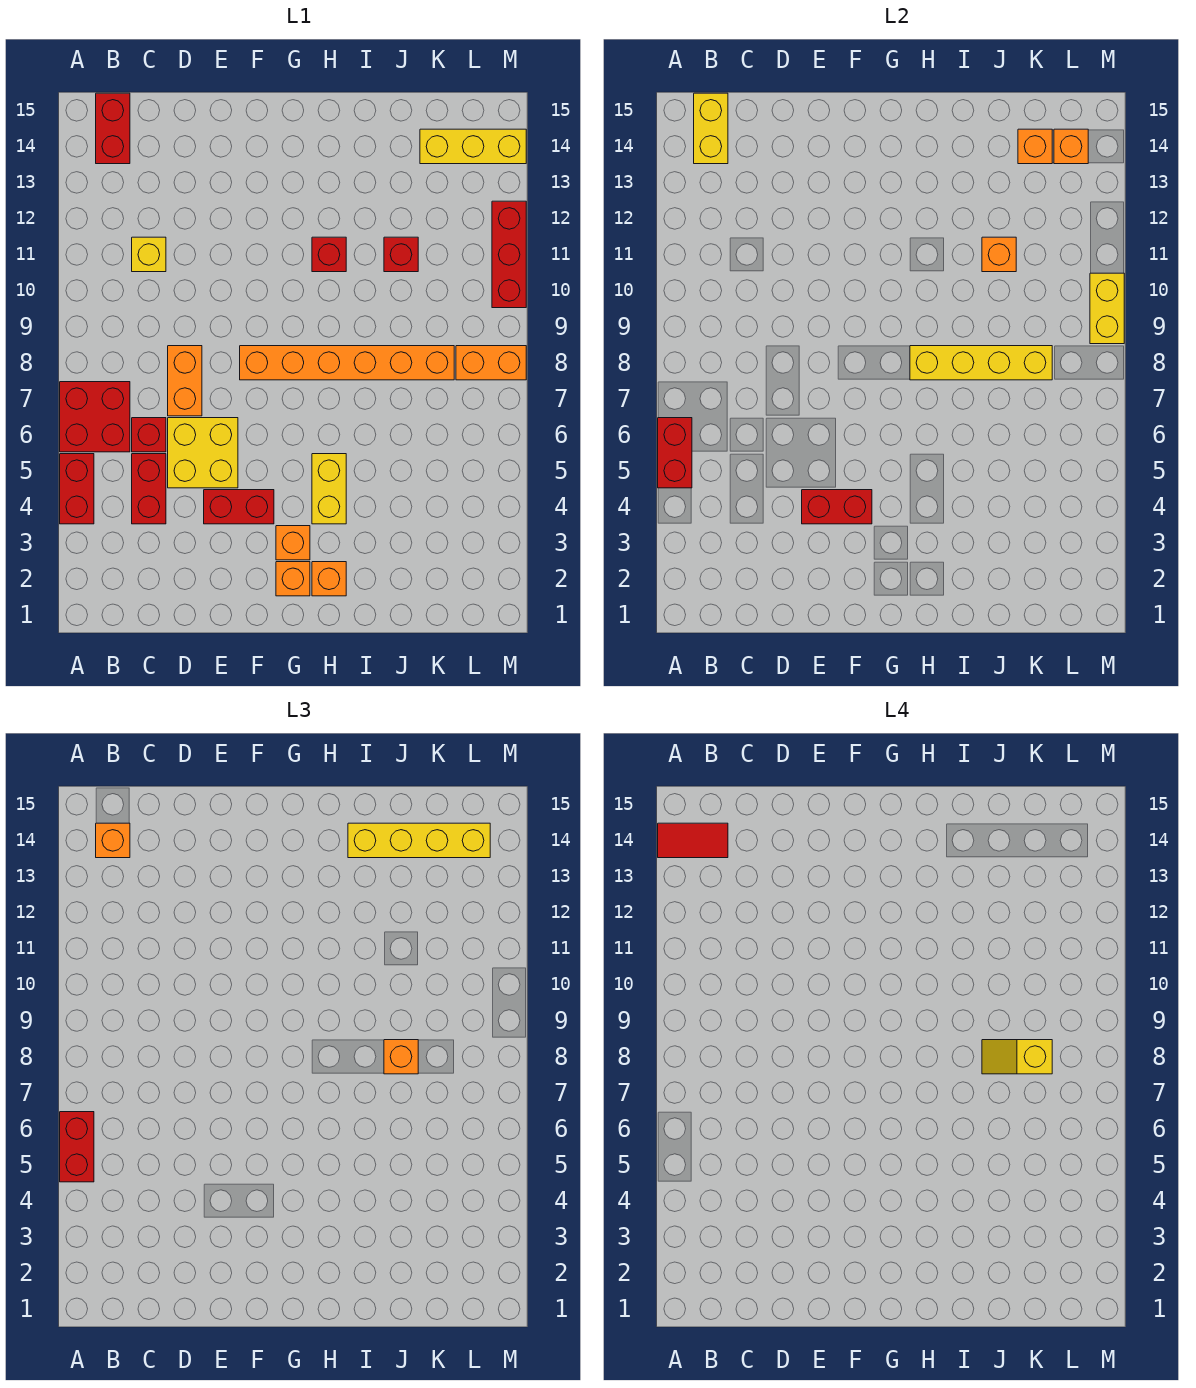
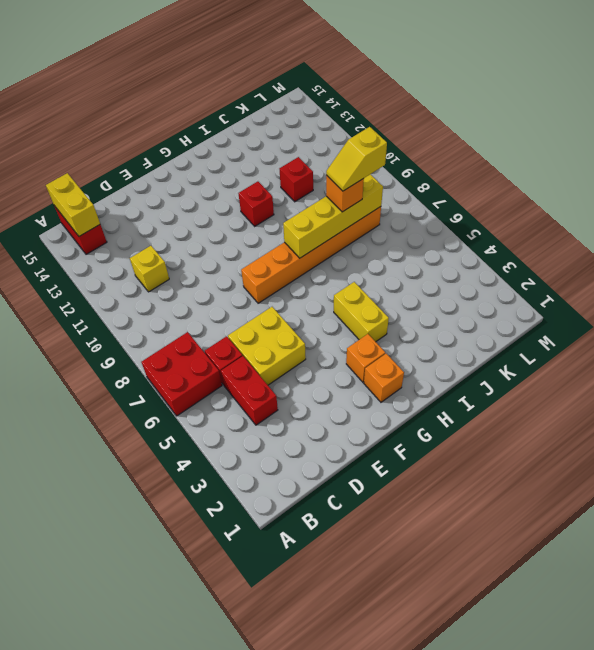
none -> red brick A4:A5 level 1
none -> orange brick D7:D8 level 1
none -> red brick E4:F4 level 1
none -> orange brick H2 level 1

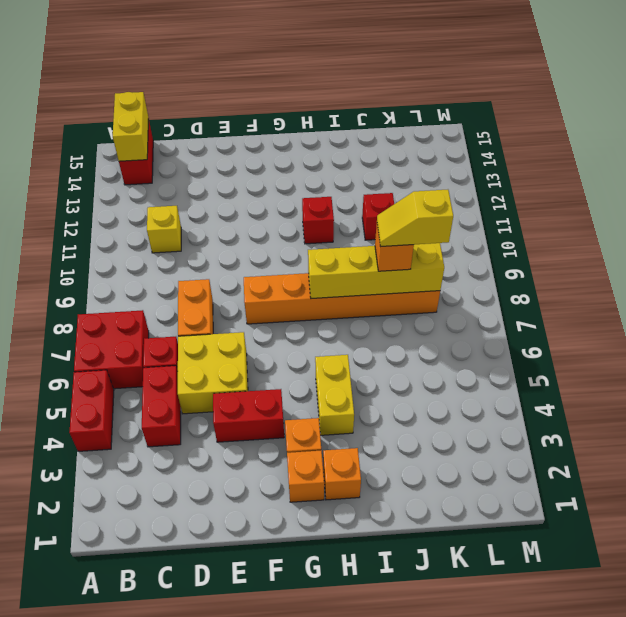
none -> yellow brick K14:M14 level 1
none -> orange brick L8:M8 level 1
none -> red brick M10:M12 level 1
none -> red brick A5:A6 level 2

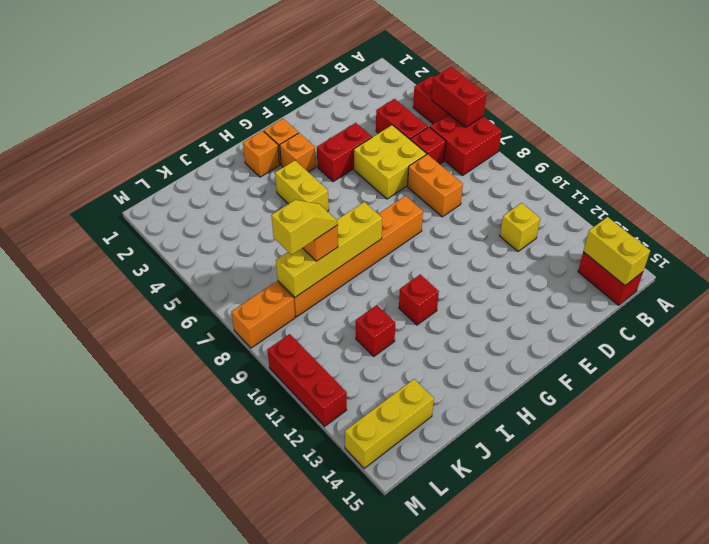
none -> red brick E4:F4 level 2
none -> orange brick J11 level 2
none -> orange brick K14 level 2
none -> orange brick L14 level 2

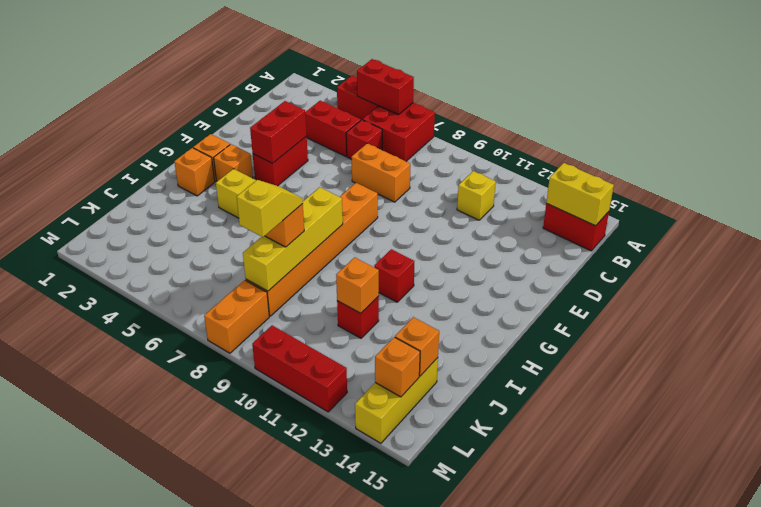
none -> yellow brick D5:E6 level 1
none -> yellow brick M9:M10 level 2
none -> red brick A5:A6 level 3
none -> orange brick B14 level 3

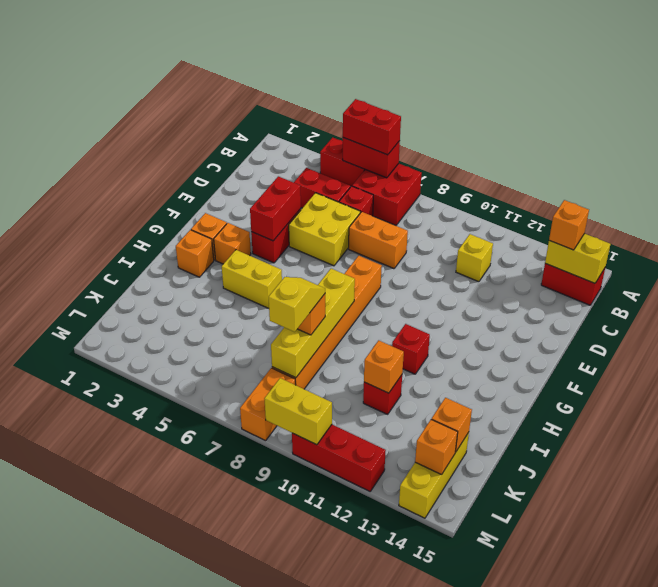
none -> yellow brick I14:L14 level 3
none -> red tile A14:B14 level 4

